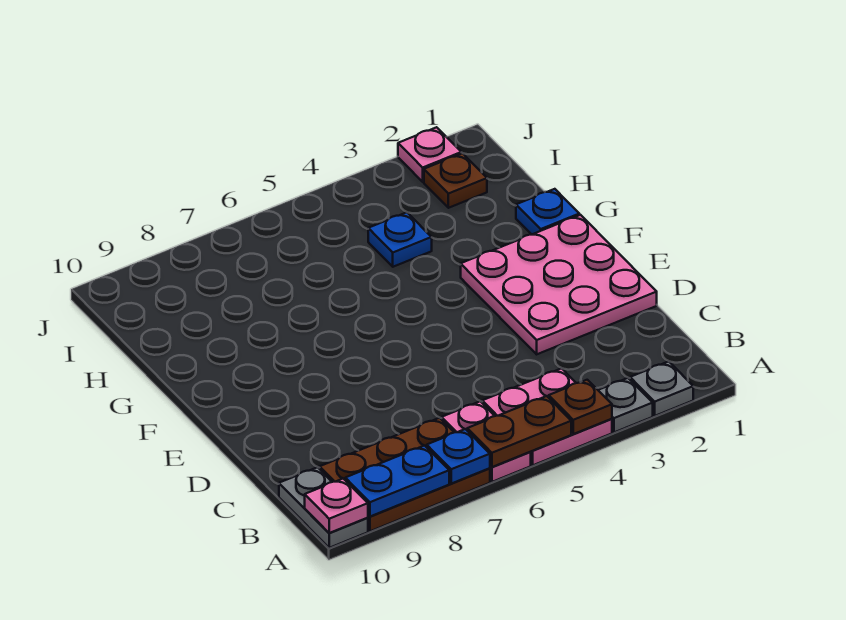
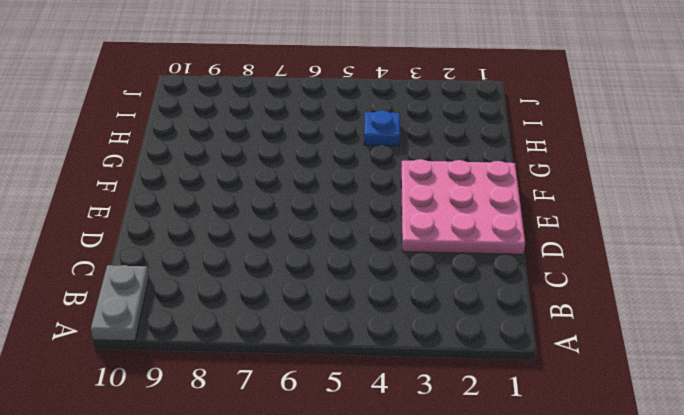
none -> grey plate A2 level 1
none -> grey plate A3 level 1
none -> pink plate A4:B5 level 1

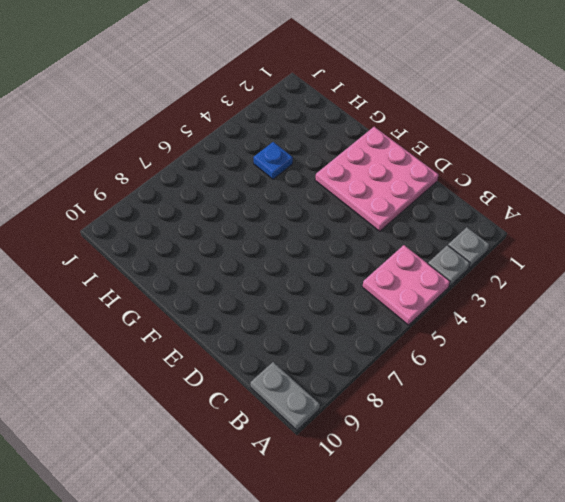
none -> pink plate A6:B6 level 1
none -> brown plate A7:B9 level 1
none -> blue plate G1 level 1

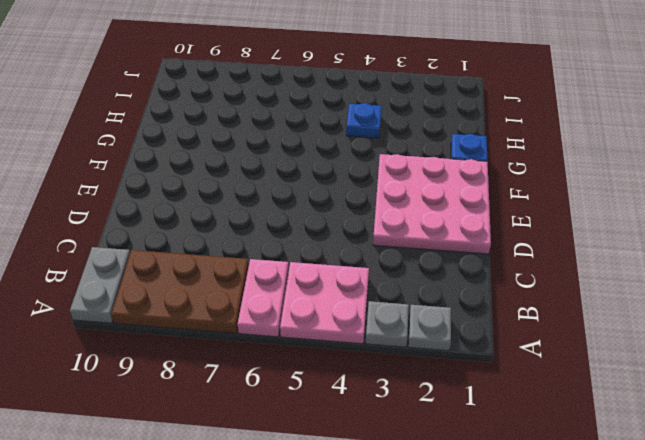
none -> brown plate I2 level 1
none -> pink plate J2 level 1
none -> brown plate A4 level 2

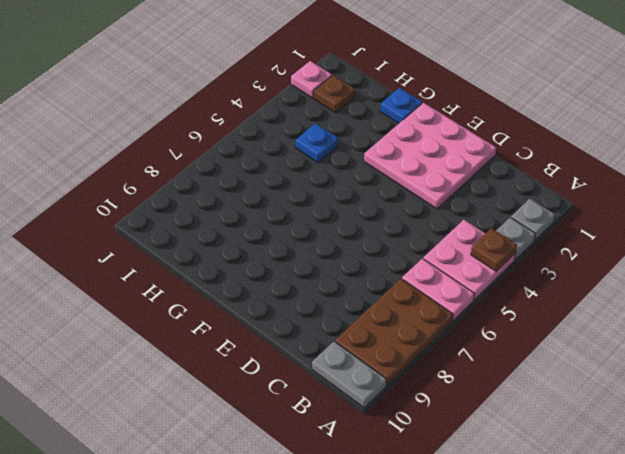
none -> brown plate A5:A6 level 2
none -> blue plate A7 level 2
none -> blue plate A8:A9 level 2

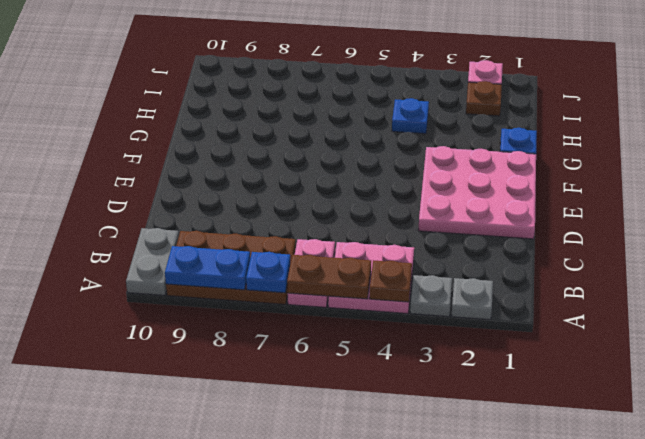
none -> pink plate A10 level 2

